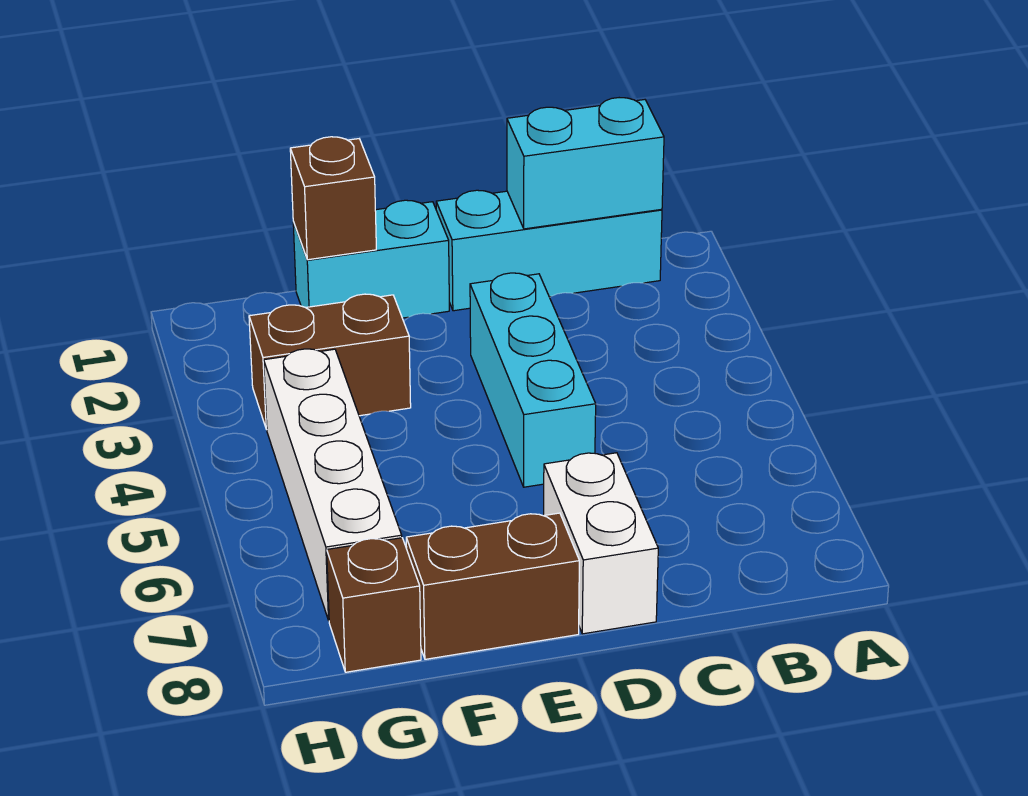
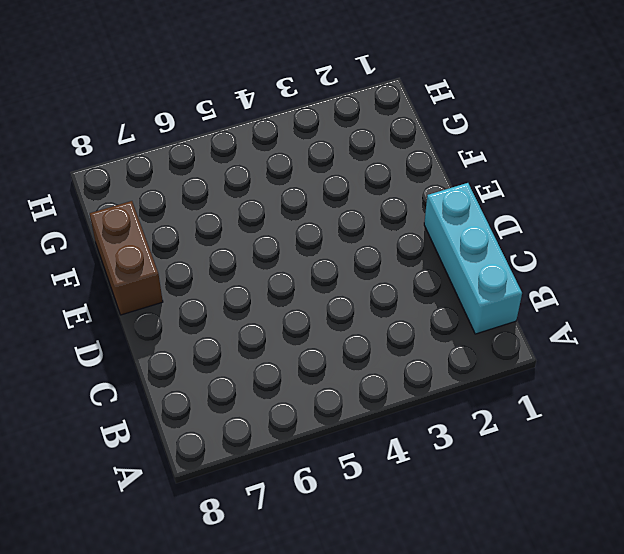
none -> cyan brick D3:D5 level 1
none -> white brick D7:D8 level 1

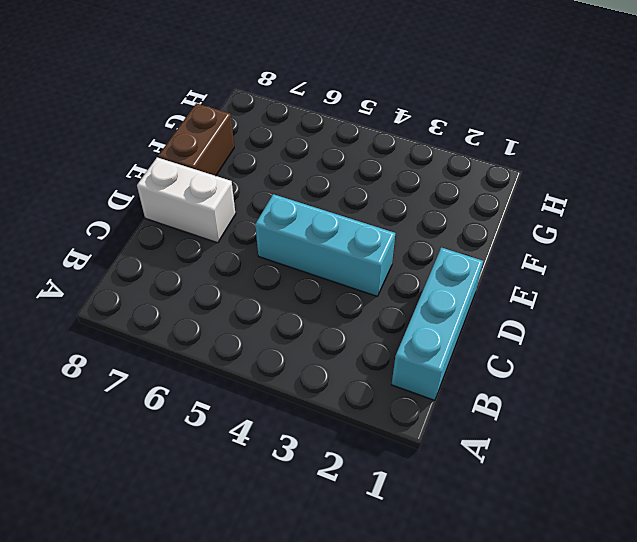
none -> cyan brick E1:F1 level 1
none -> brown brick F3:G3 level 1

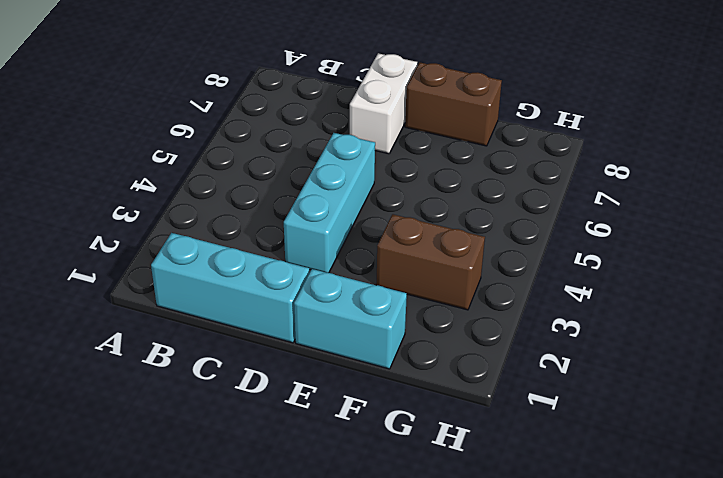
none -> white brick G4:G7 level 1
none -> brown brick G8 level 1

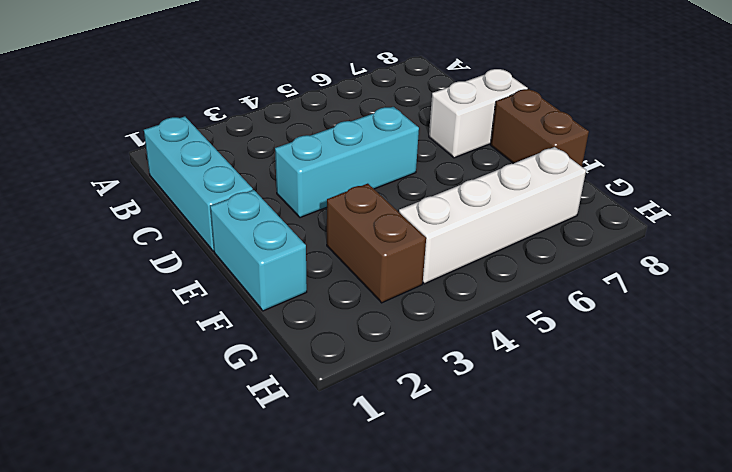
none -> brown brick G8 level 1
none -> cyan brick B1:C1 level 2

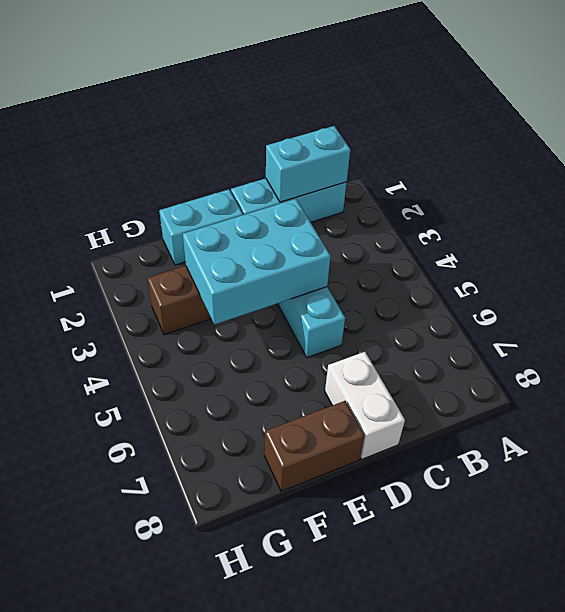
cyan brick D3:F4 level 2 -> none
none -> white brick G4:G7 level 1
none -> brown brick G8 level 1

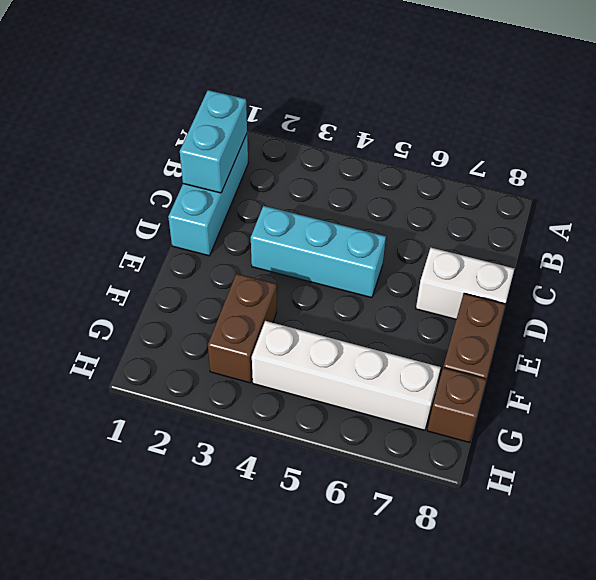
none -> cyan brick E1:F1 level 1
none -> brown brick F1 level 2

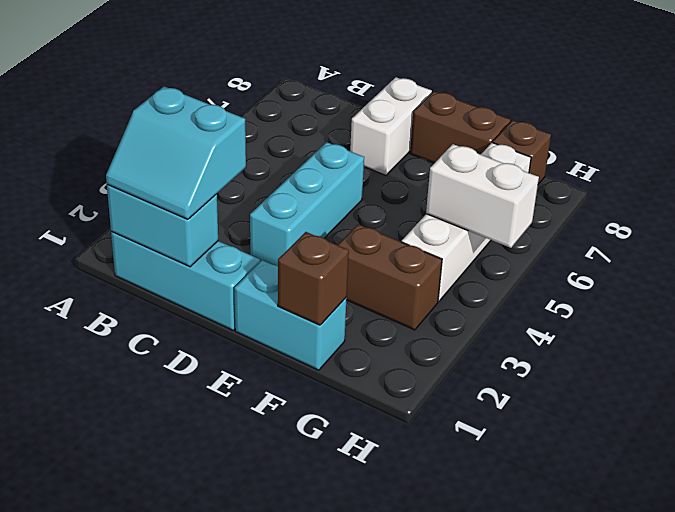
cyan slope B1:C2 level 3 top 2 -> none
white brick G5:H5 level 2 -> none

